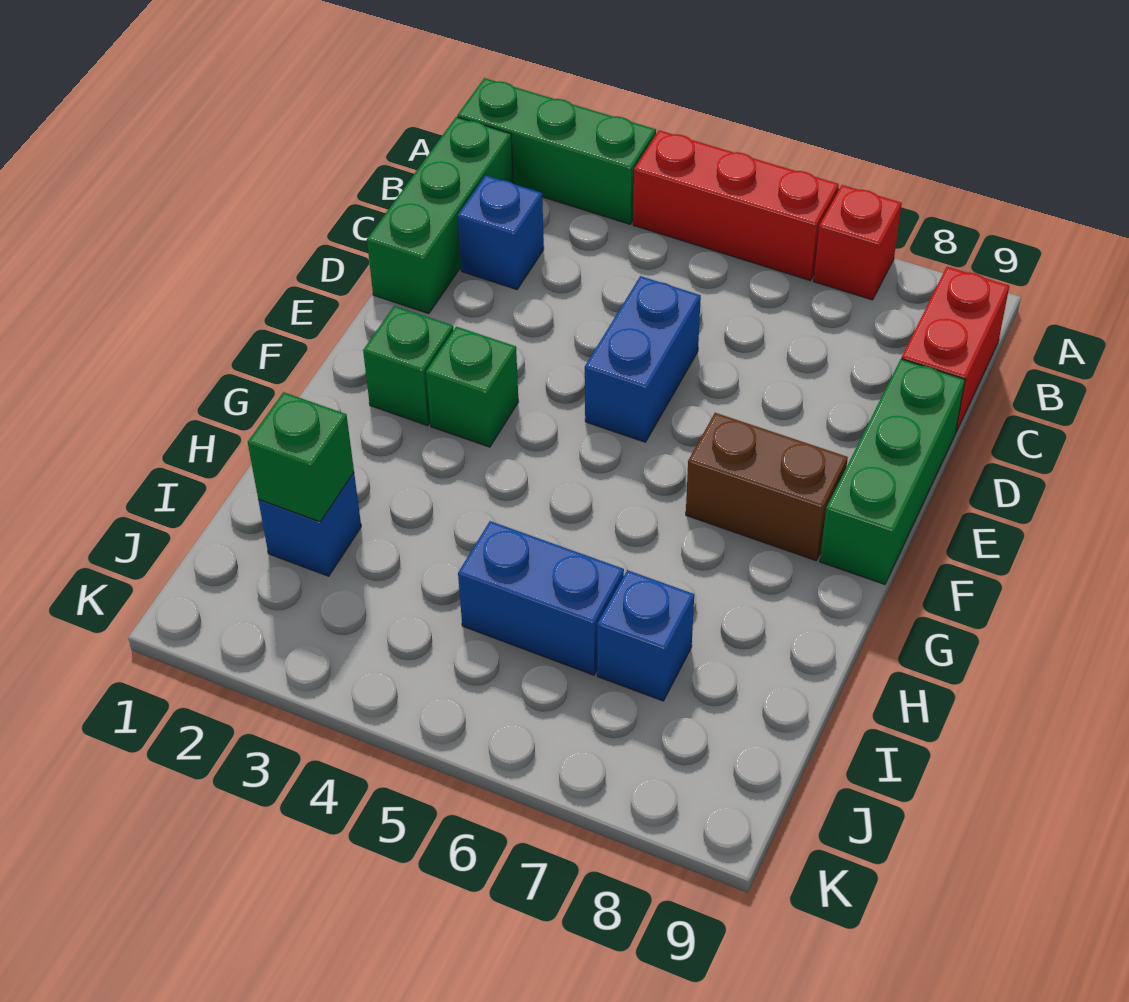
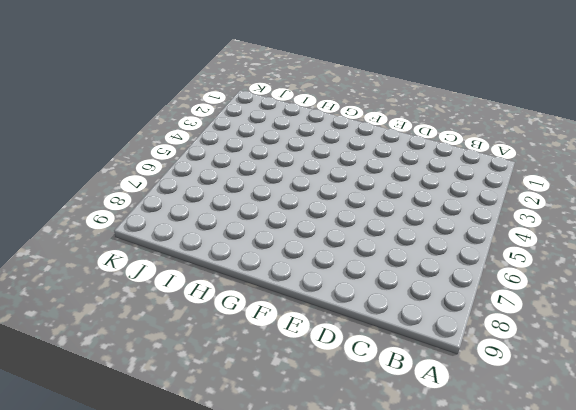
none -> green brick A1:A3 level 1
none -> red brick A4:A6 level 1
none -> red brick A7 level 1

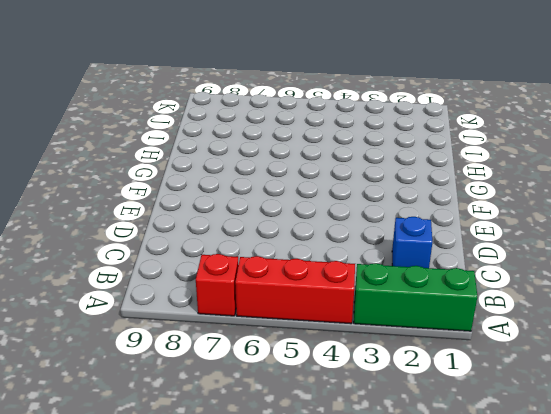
none -> green brick B1:D1 level 1
none -> red brick B9:C9 level 1
none -> blue brick D5:E5 level 1

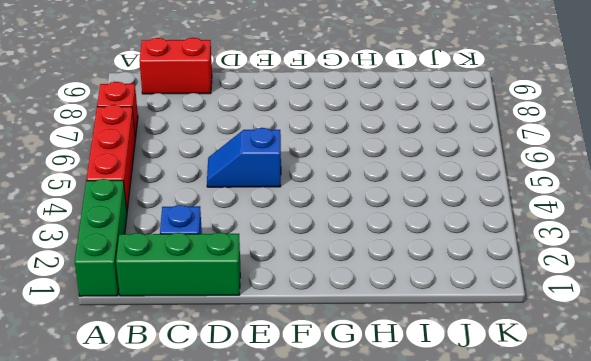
blue slope D5:E5 level 1 top E -> blue brick D5:E5 level 1
none -> green brick D9:F9 level 1
none -> green brick F2 level 1
none -> green brick F3 level 1

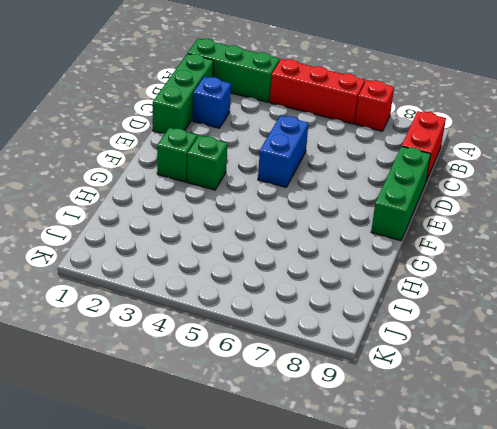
none -> brown brick F7:F8 level 1
none -> blue brick I2 level 1
none -> blue brick I5:I6 level 1

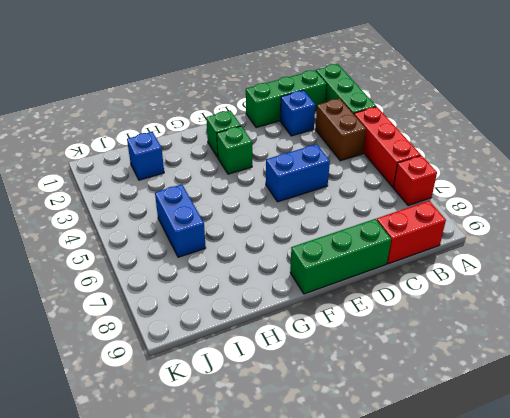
brown brick B3:B4 level 1 -> brown brick F7:F8 level 1
none -> blue brick I7 level 1
none -> green brick I2 level 2

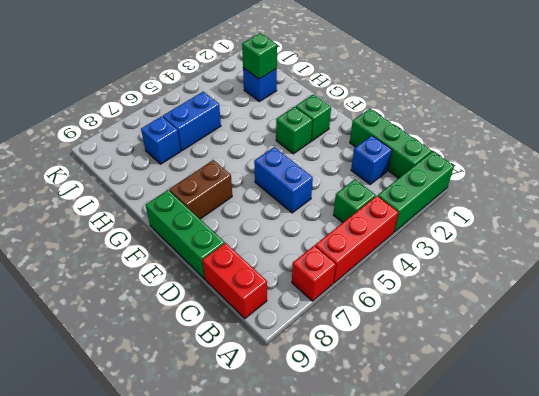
green brick B4 level 1 -> none

